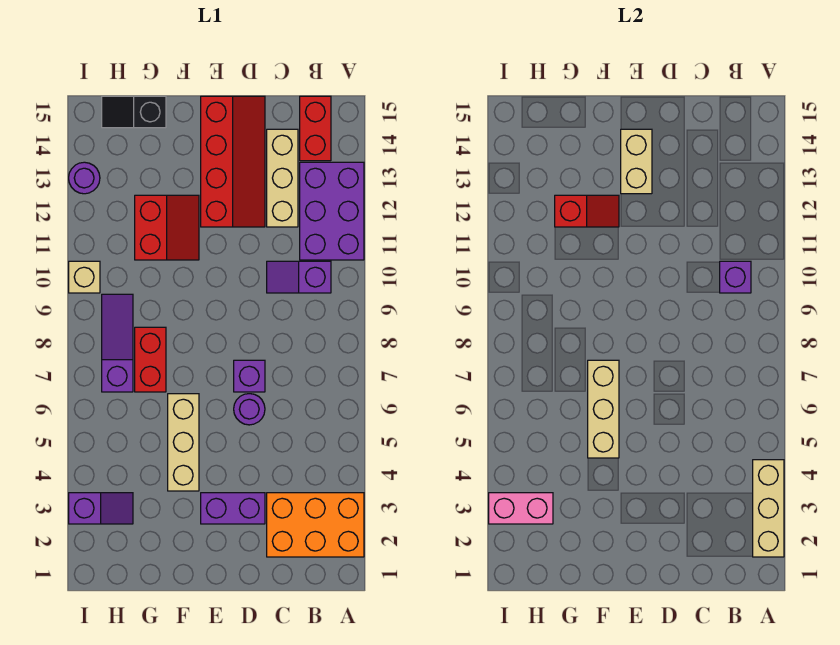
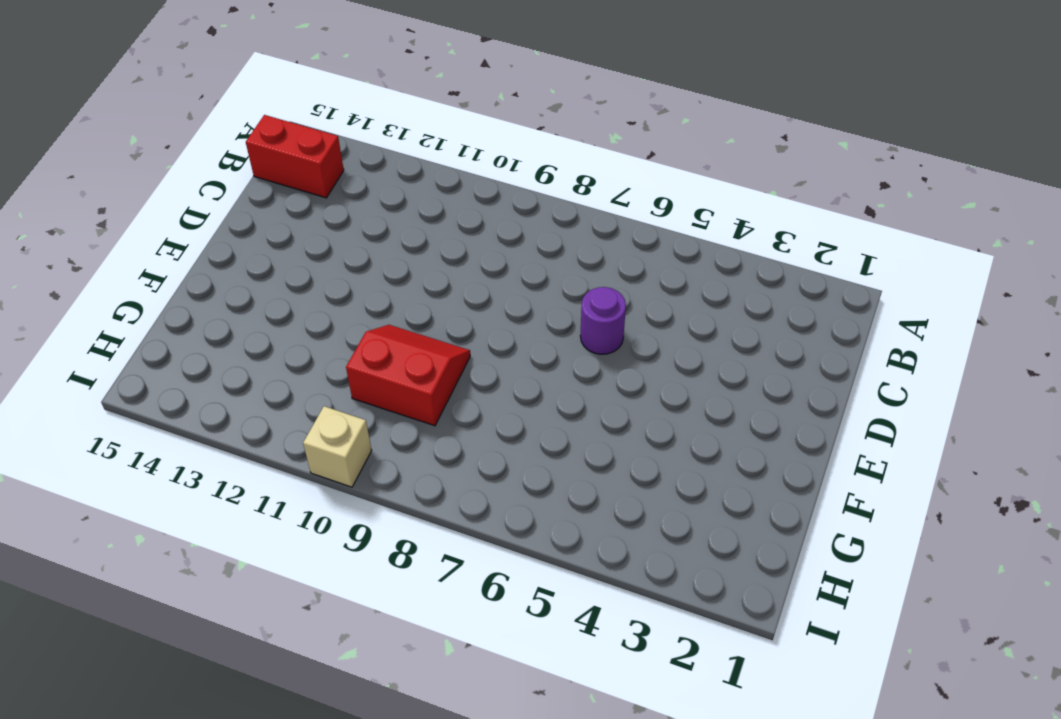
red slope F9:G10 level 1 top G -> red slope F11:G12 level 1 top G
none -> orange brick A2:C3 level 1
none -> purple brick A11:B13 level 1
none -> purple slope B10:C10 level 1 top B

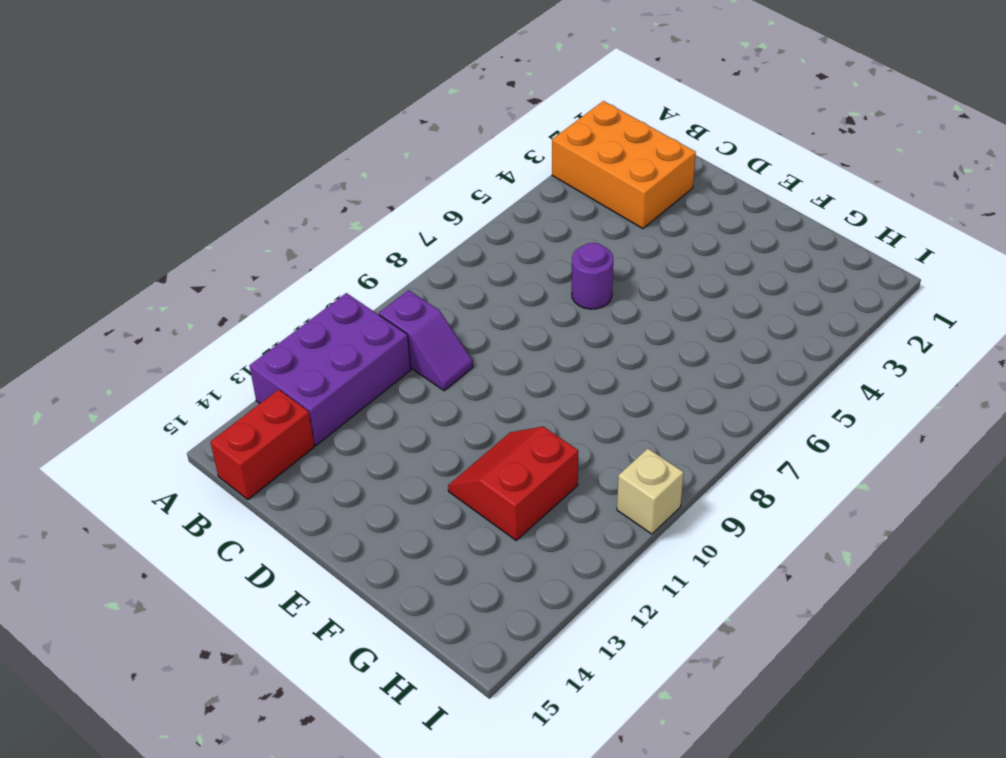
none -> tan brick C12:C14 level 1
none -> purple brick D3:E3 level 1
none -> purple brick D7 level 1

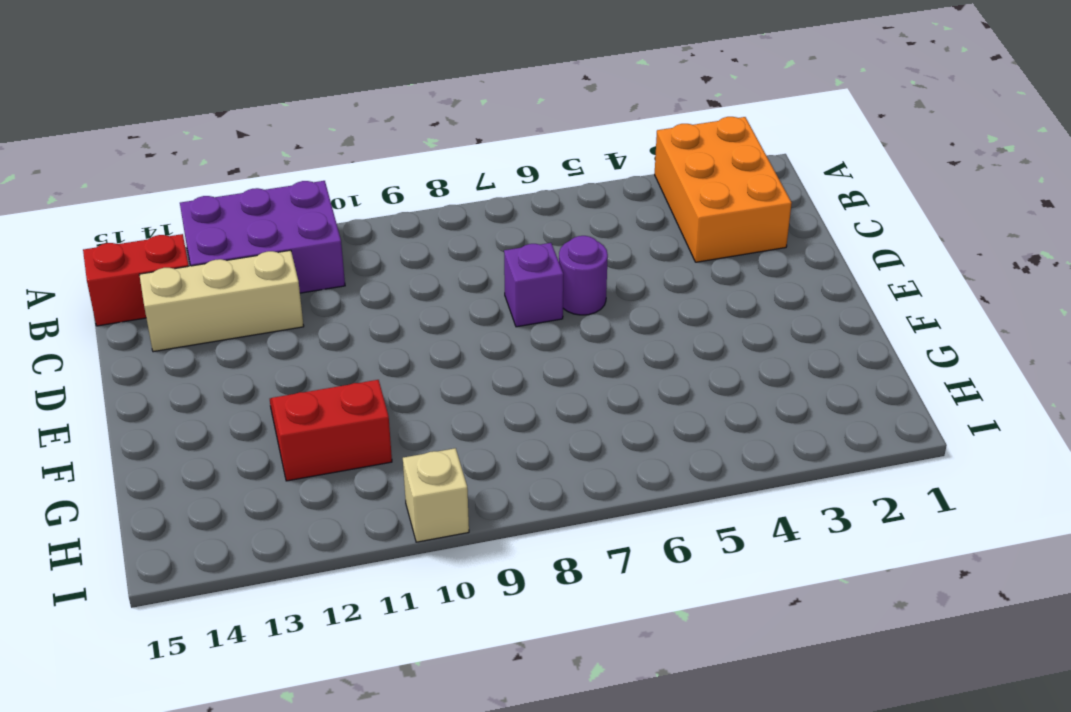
none -> purple slope B10:C10 level 1 top B
none -> purple brick D3:E3 level 1
none -> red slope D12:E15 level 1 top E

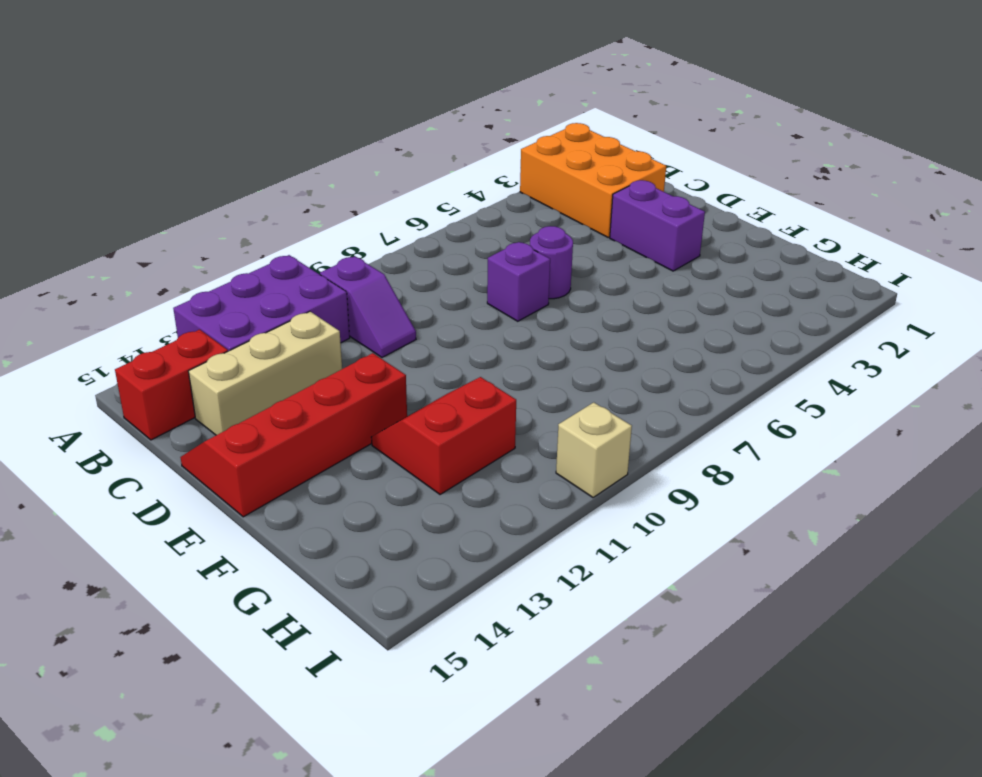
none -> tan brick F4:F6 level 1
none -> red brick G7:G8 level 1
none -> black slope G15:H15 level 1 top G

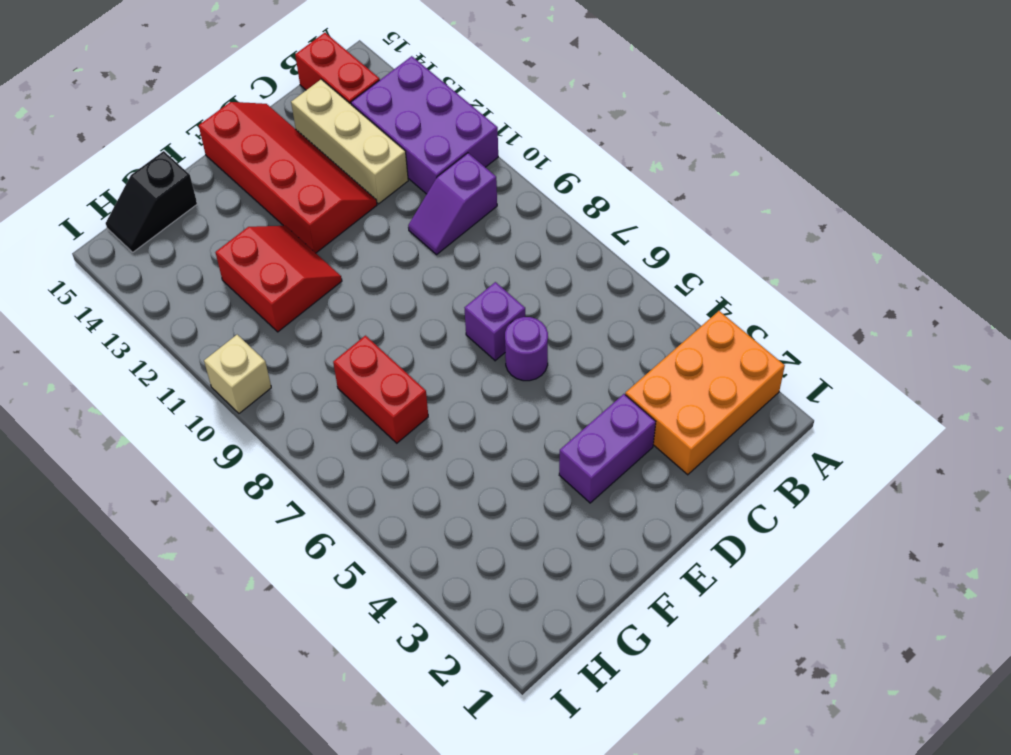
none -> tan brick F4:F6 level 1
none -> purple slope H3:I3 level 1 top I
none -> purple slope H7:H9 level 1 top 7

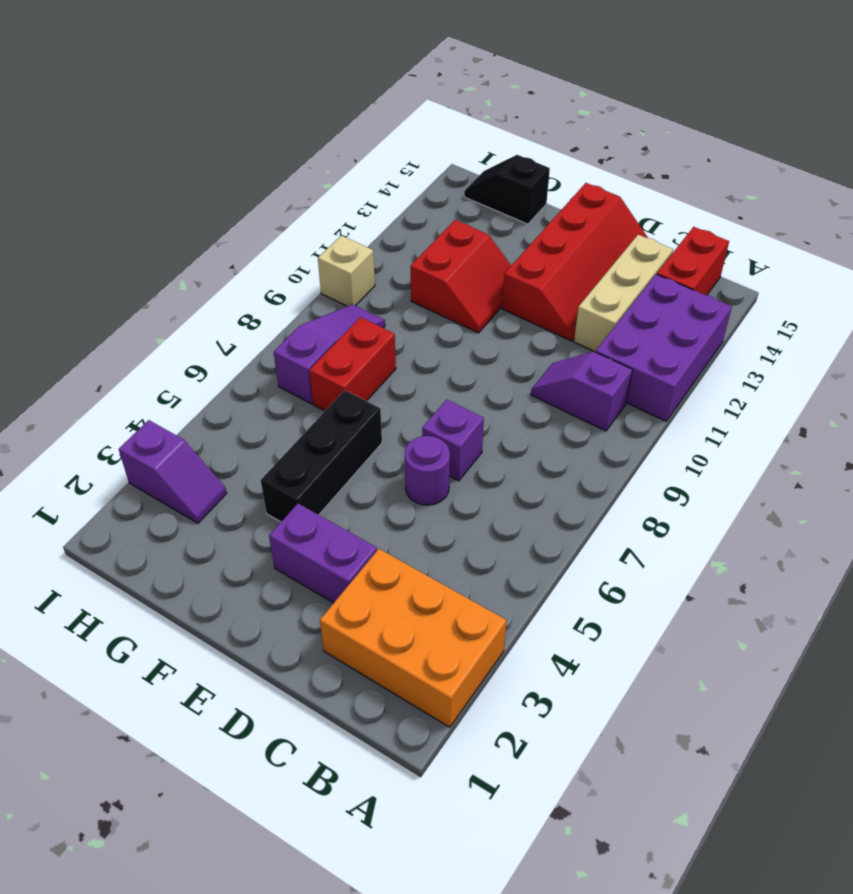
black brick F4:F6 level 1 -> tan brick F4:F6 level 1
none -> purple round brick I13 level 1
none -> tan brick A2:A4 level 2
none -> purple brick B10 level 2

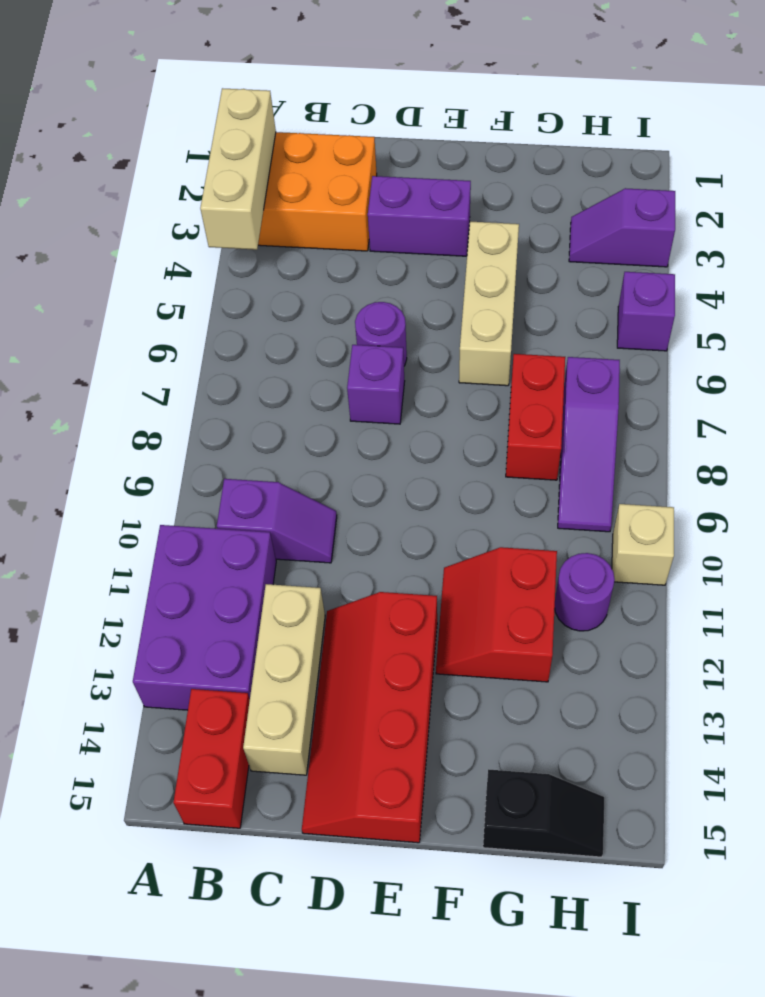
purple round brick H11 level 1 -> purple round brick I13 level 1
purple brick I5 level 1 -> purple brick B10 level 2
none -> tan brick E13:E14 level 2
none -> tan brick F5:F7 level 2
none -> red slope F12:G12 level 2 top G

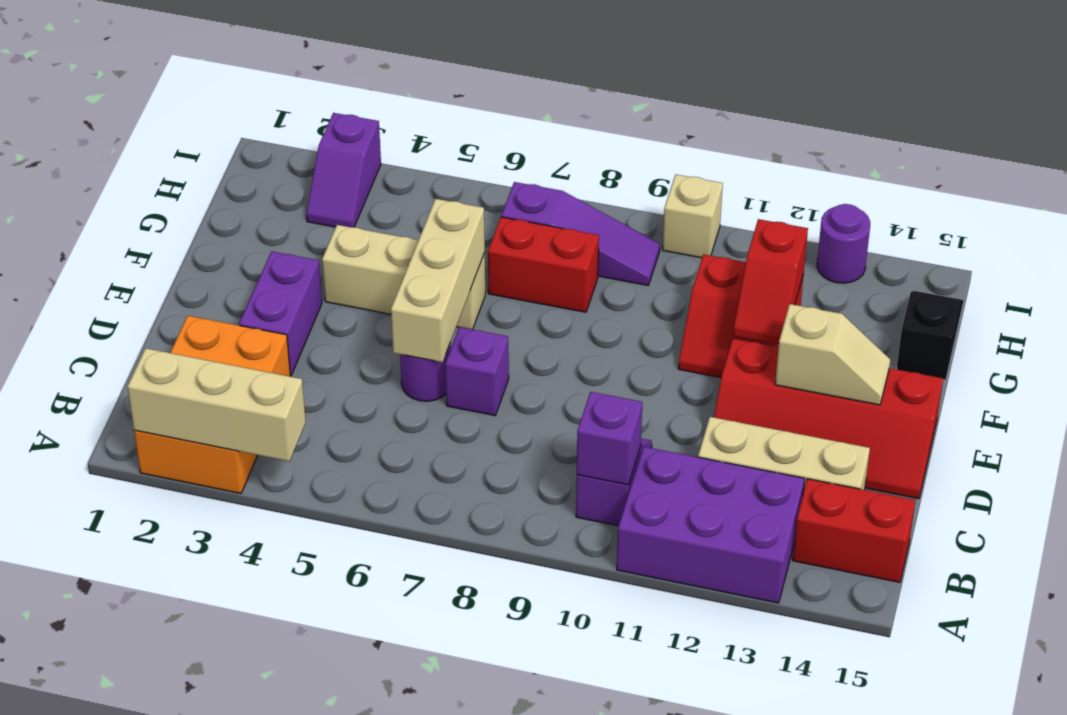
tan brick D6:F6 level 2 -> tan brick F5:F7 level 2
tan slope E13:E14 level 2 top 13 -> tan brick E13:E14 level 2
none -> pink brick H3:I3 level 2

